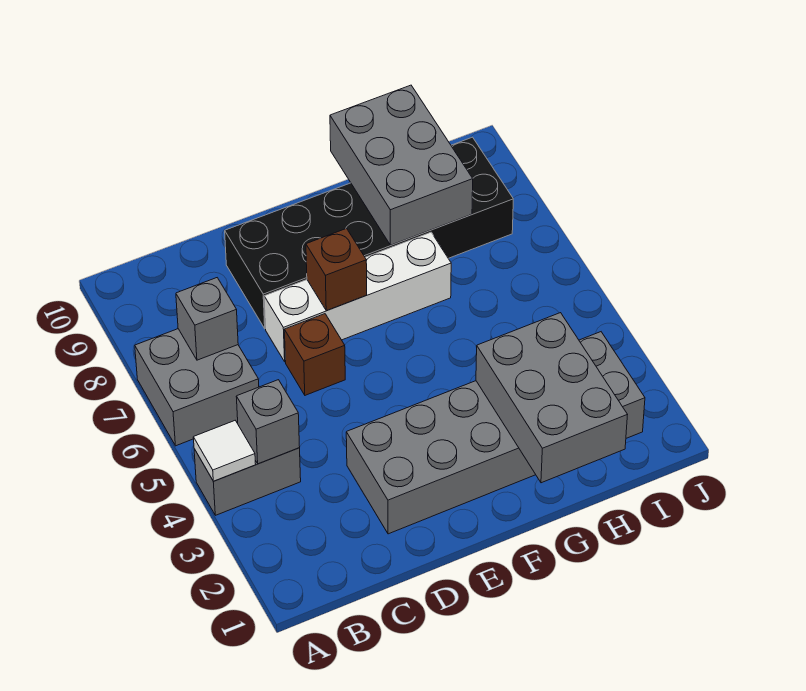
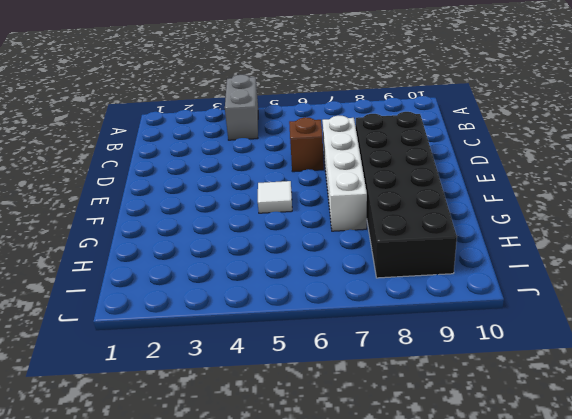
white tile F5 level 1 -> white tile A4 level 2
none -> grey brick A6:B7 level 1
none -> grey brick D2:I3 level 1
none -> grey brick B4 level 2

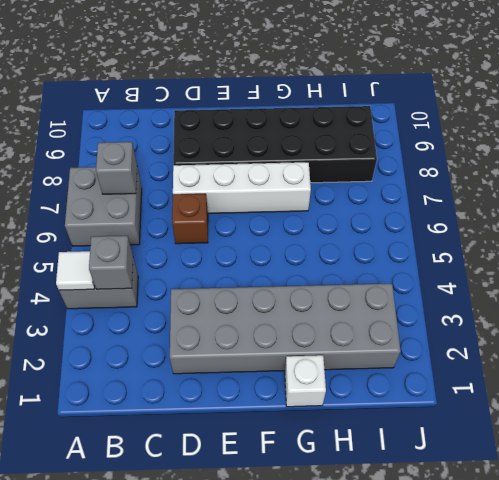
white brick G1 level 1 -> none
none -> brown brick E7 level 2
none -> grey brick G1:H3 level 2
none -> grey brick G8:H10 level 2

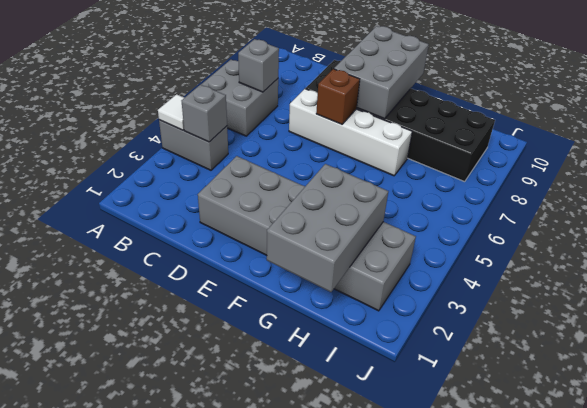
grey brick E8:F10 level 2 -> grey brick G8:H10 level 2
none -> brown brick D6 level 1

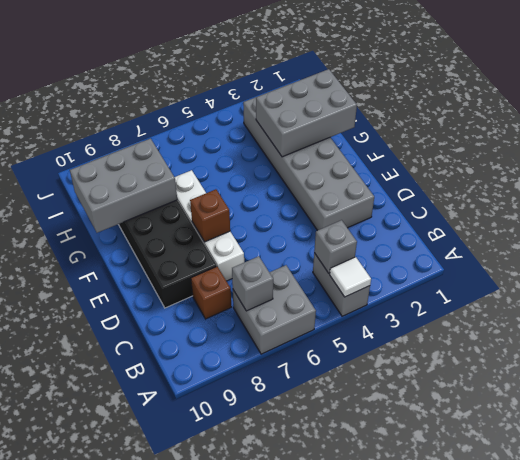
brown brick C8 level 1 -> brown brick D6 level 1

